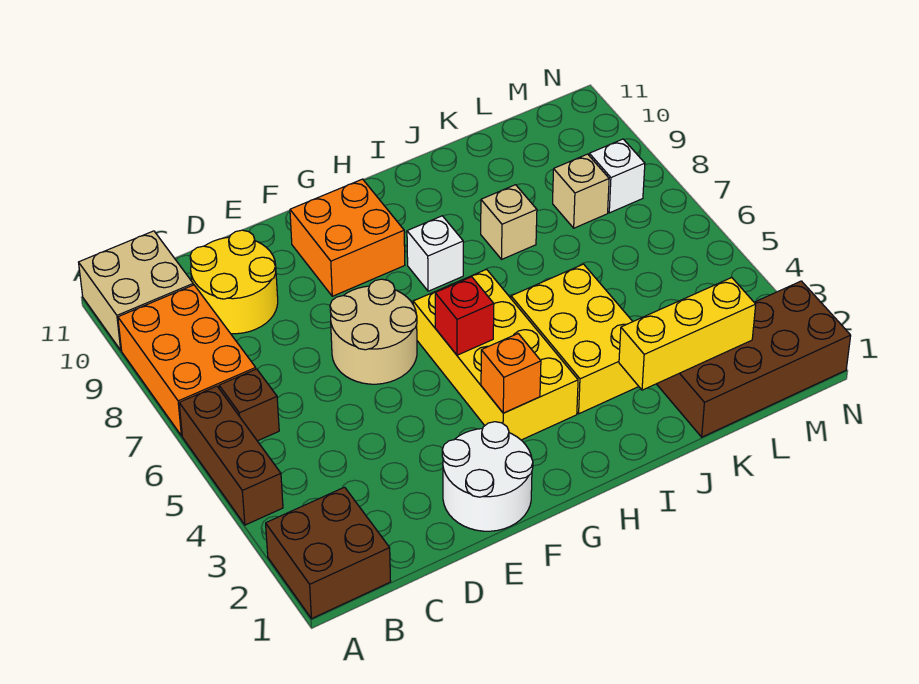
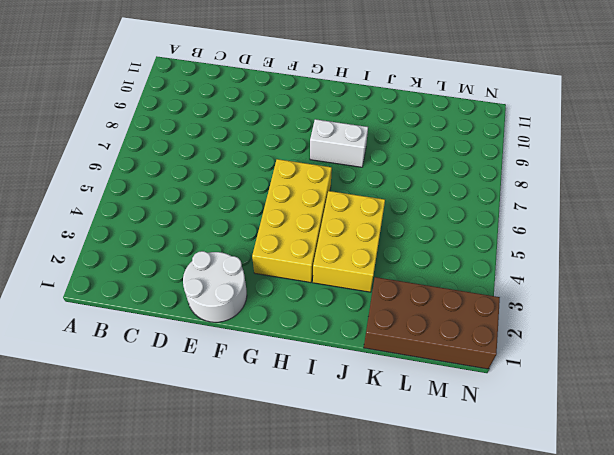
white brick H8:I8 level 1 -> white brick H8 level 1
none -> brown brick A1:B2 level 1
none -> brown brick A4:A6 level 1
none -> orange brick A7:B9 level 1

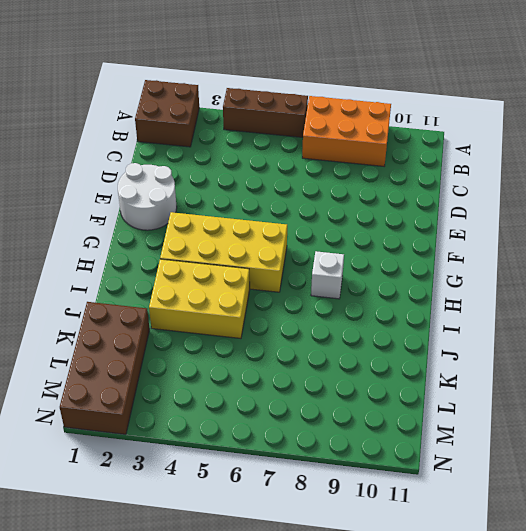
none -> tan brick A10:B11 level 1
none -> brown brick B6 level 1
none -> yellow round brick C9:D10 level 1

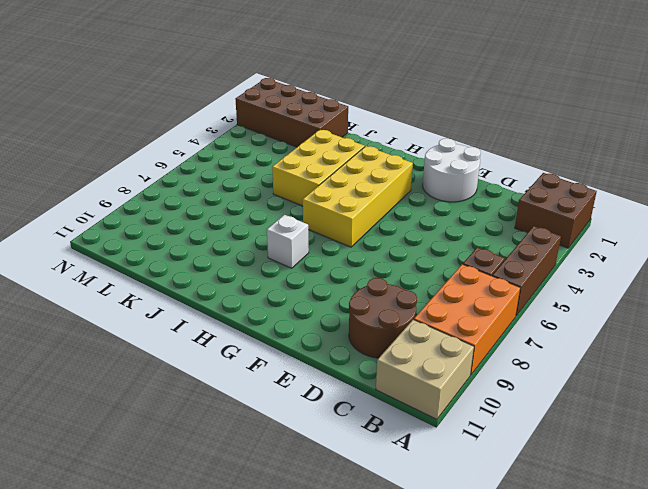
brown round brick C9:D10 level 1 -> yellow round brick C9:D10 level 1
none -> tan round brick E6:F7 level 1
none -> orange brick F9:G10 level 1
none -> tan brick J8 level 1

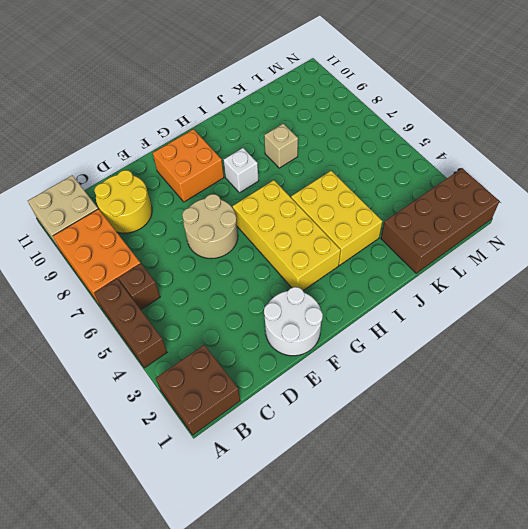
none -> tan brick L8 level 1
none -> white brick M8 level 1
none -> orange brick G3 level 2

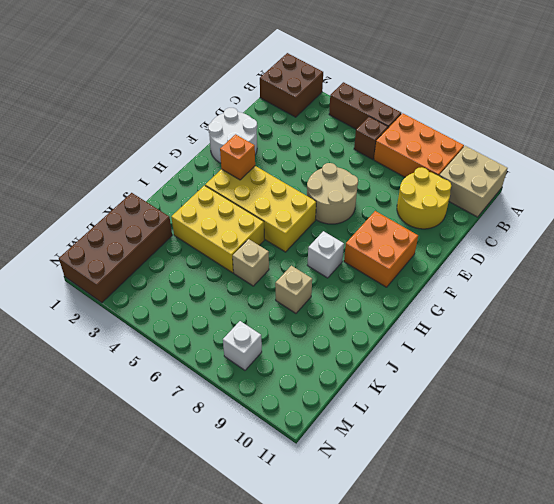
tan brick J6 level 1 -> tan brick L8 level 1
none -> red brick G5 level 2
none -> yellow brick J2:L2 level 2

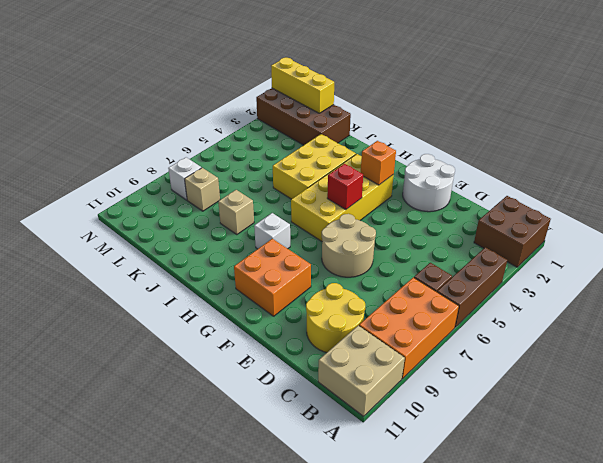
yellow brick L1:N1 level 2 -> yellow brick J2:L2 level 2

